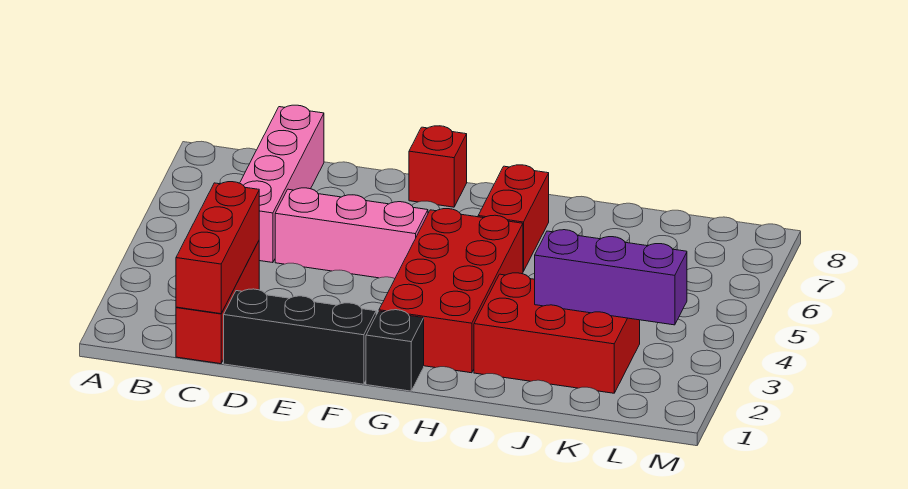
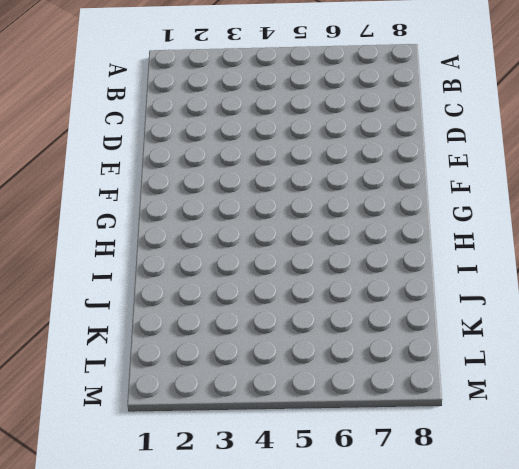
none -> red brick C1:C3 level 1
none -> pink brick C5:C8 level 1

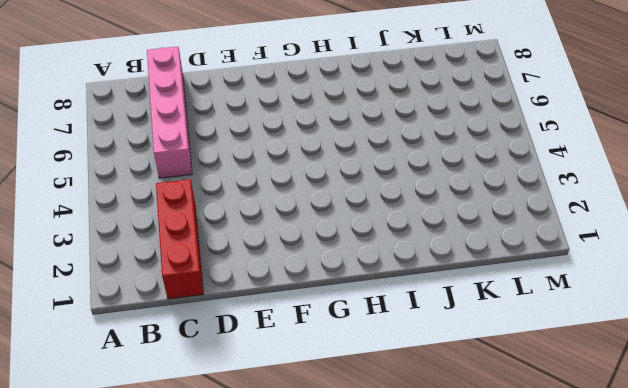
none -> black brick D1:F1 level 1
none -> pink brick D5:F5 level 1

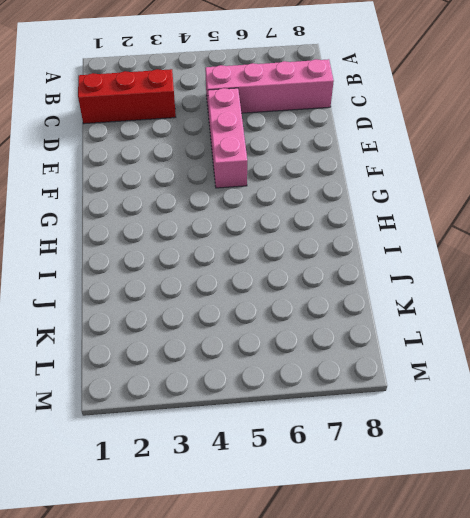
none -> black brick D1:F1 level 1
none -> red brick F8 level 1

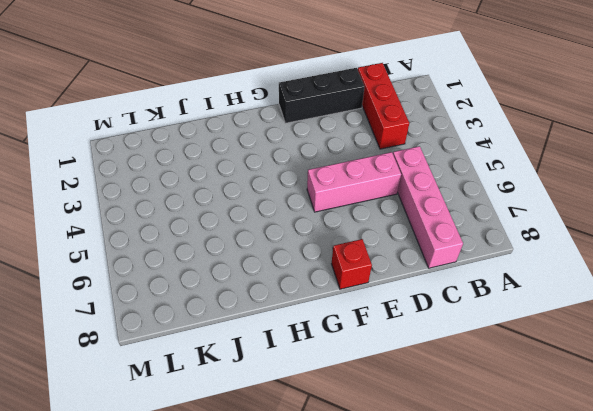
none -> black brick G1 level 1
none -> red brick G2:H5 level 1

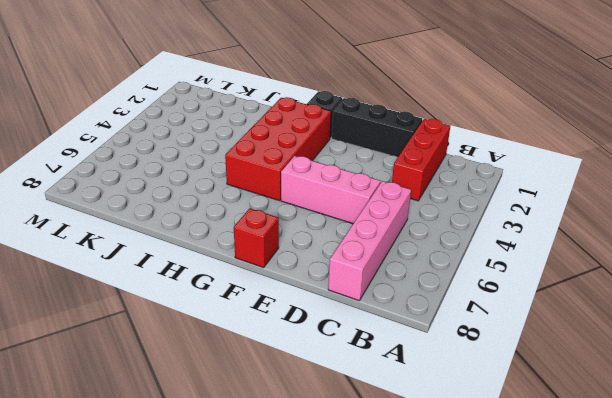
none -> red brick H6:H7 level 1
none -> red brick I2:K3 level 1

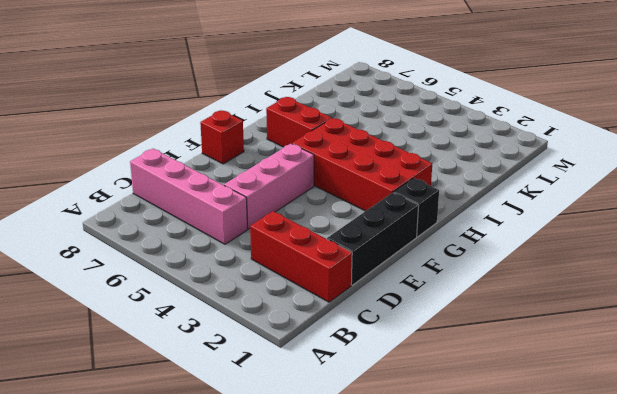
none -> red brick I2:K3 level 1
none -> red brick C1:C3 level 2

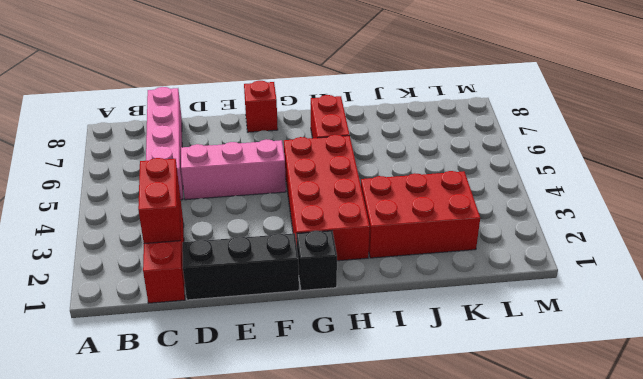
red brick C2:C3 level 2 -> red brick C1:C3 level 2
none -> purple brick J3:L3 level 2

